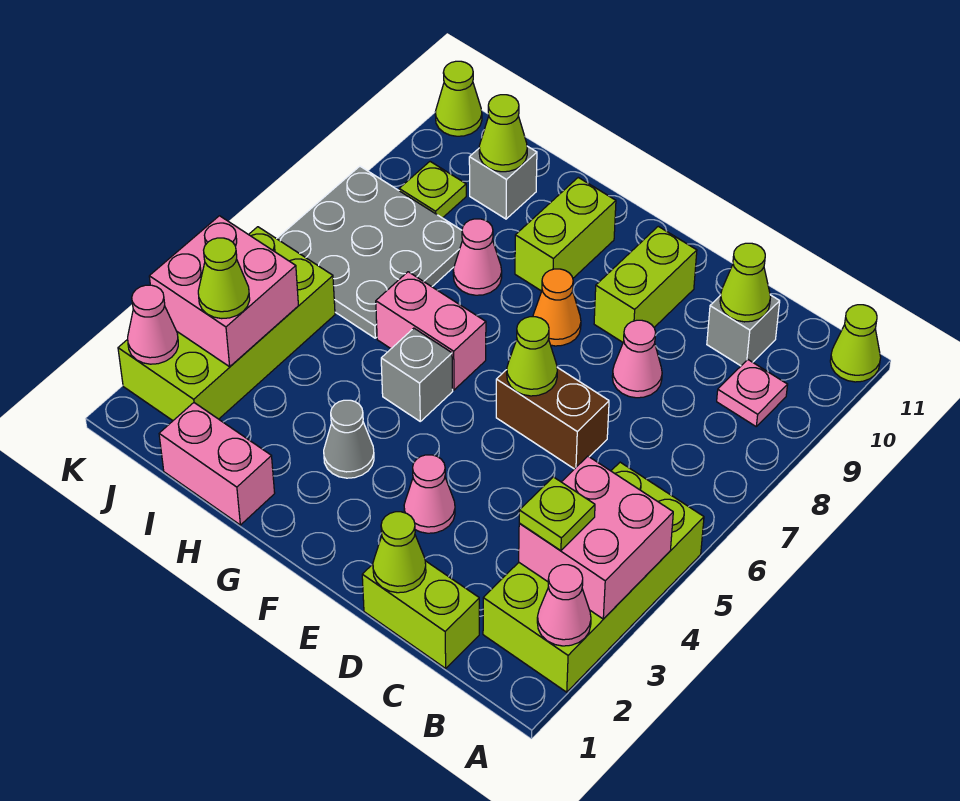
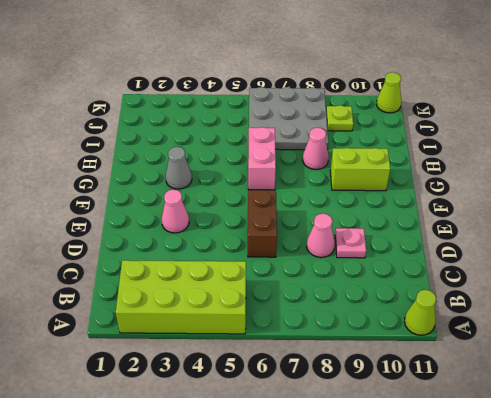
pink plate D9 level 1 -> pink plate B9 level 1
none -> lime brick C1:D1 level 1
none -> grey brick C10 level 1
none -> lime brick E9:E10 level 1
none -> orange cone F8 level 1

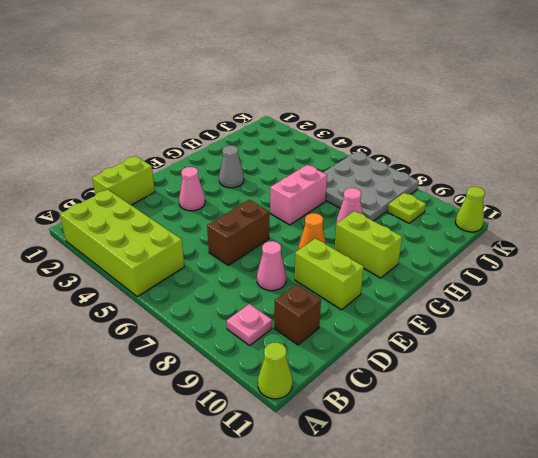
brown brick C10 level 1 -> grey brick C10 level 1
none -> grey brick G5 level 1
none -> pink brick H1:I1 level 1
none -> grey brick I10 level 1
none -> lime brick J2:K5 level 1

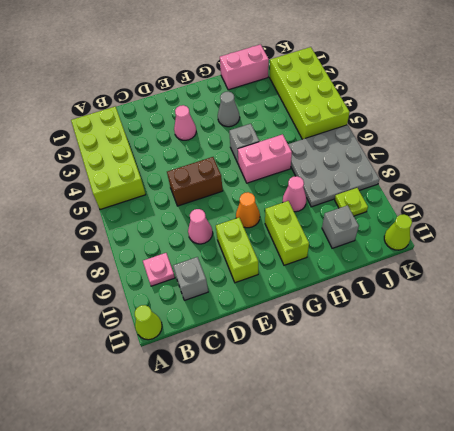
none -> lime brick C1:D1 level 1
none -> pink cone A2 level 2
none -> pink brick A3:B4 level 2
none -> lime cone C10 level 2

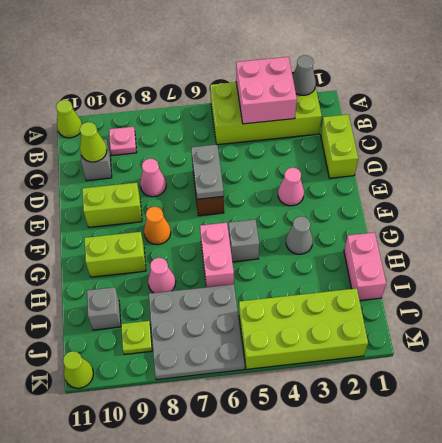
grey cone A2 level 2 -> pink cone A2 level 2
grey plate D6:E6 level 2 -> lime cone E6 level 2
none -> lime cone D1 level 2
none -> lime cone I10 level 2
none -> pink brick J3:K4 level 2
none -> pink cone K2 level 2

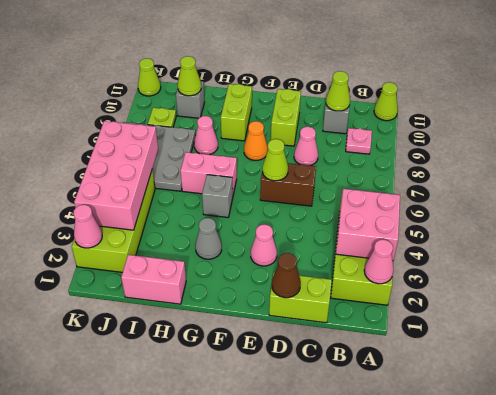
brown cone D1 level 2 -> lime cone D1 level 2
pink brick J3:K6 level 2 -> pink brick J3:K4 level 2
none -> lime plate B3 level 3
none -> lime cone J3 level 3

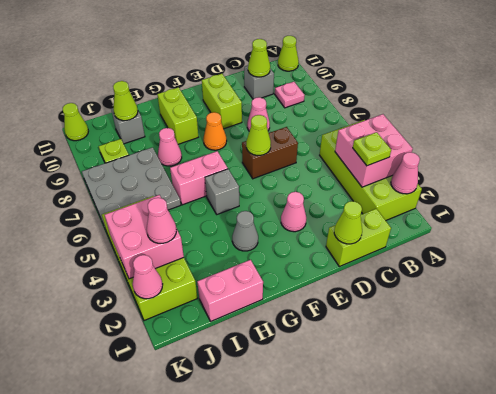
pink cone J3 level 3 -> lime cone J3 level 3

